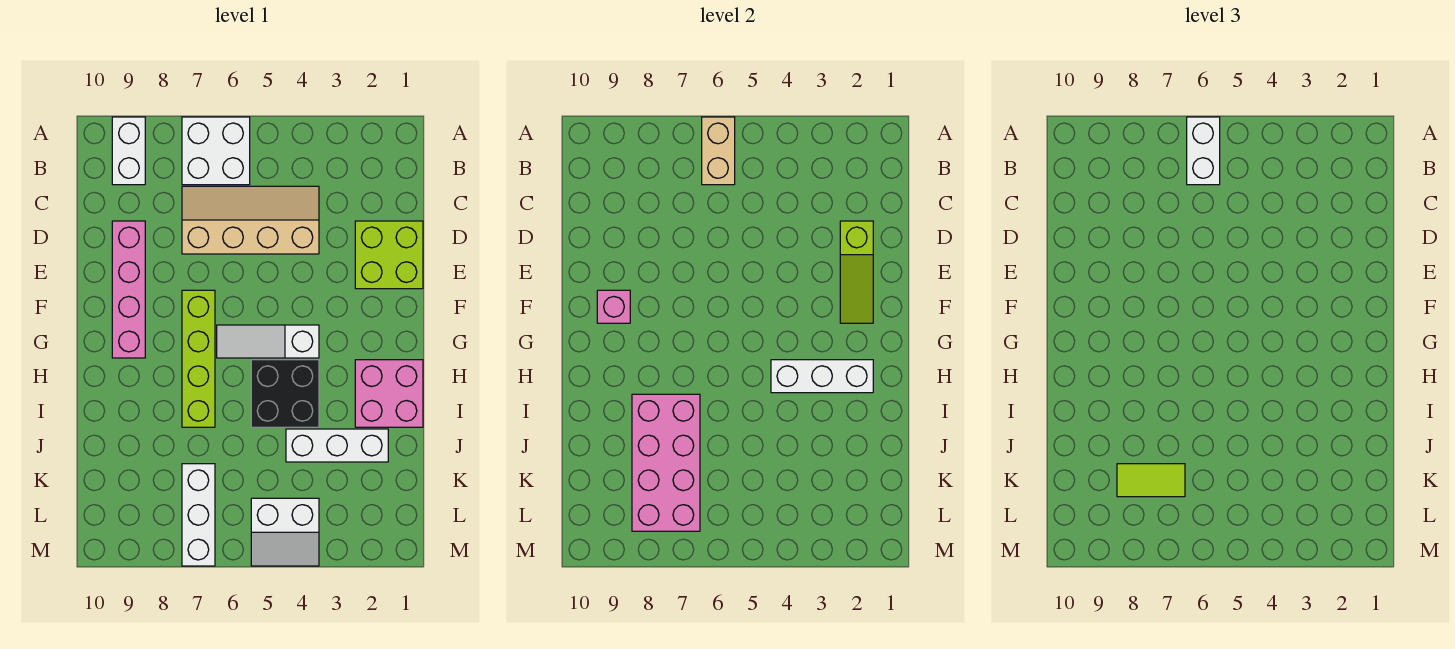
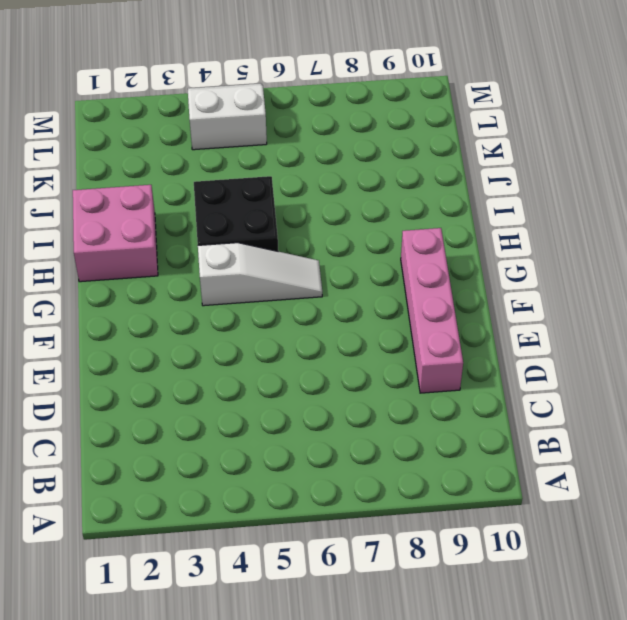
none -> white brick A6:B7 level 1
none -> white brick A9:B9 level 1
none -> tan slope C4:D7 level 1 top D

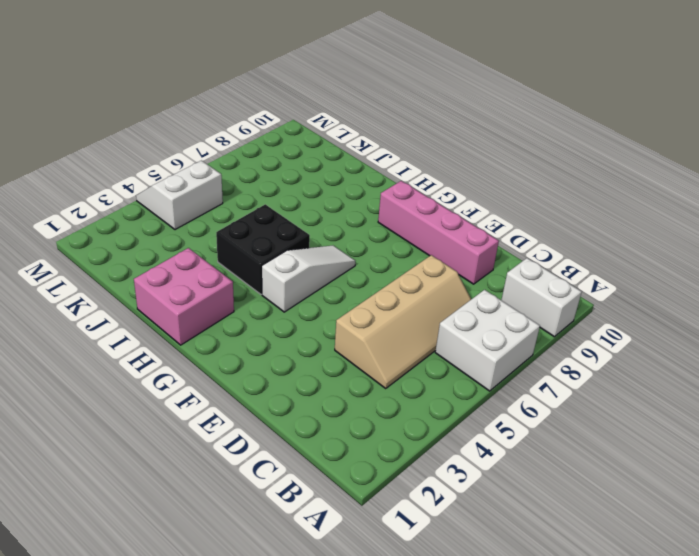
none -> lime brick D1:E2 level 1
none -> lime brick F7:I7 level 1
none -> white brick J2:J4 level 1

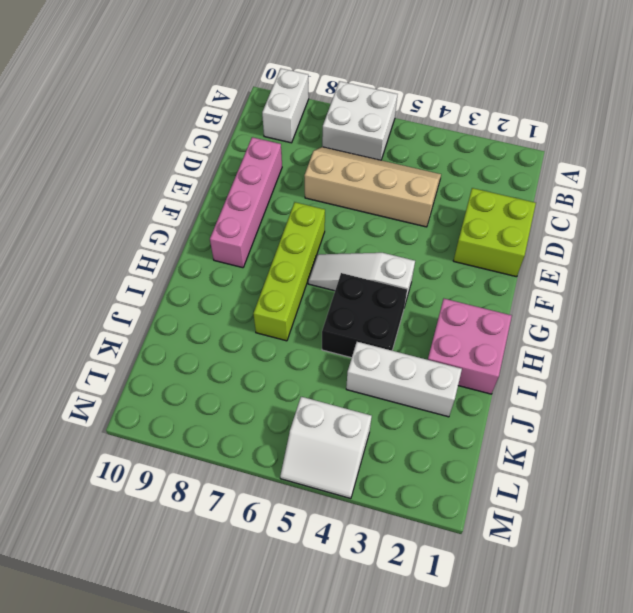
none -> white brick K7:M7 level 1
none -> tan brick A6:B6 level 2
none -> lime slope D2:F2 level 2 top D

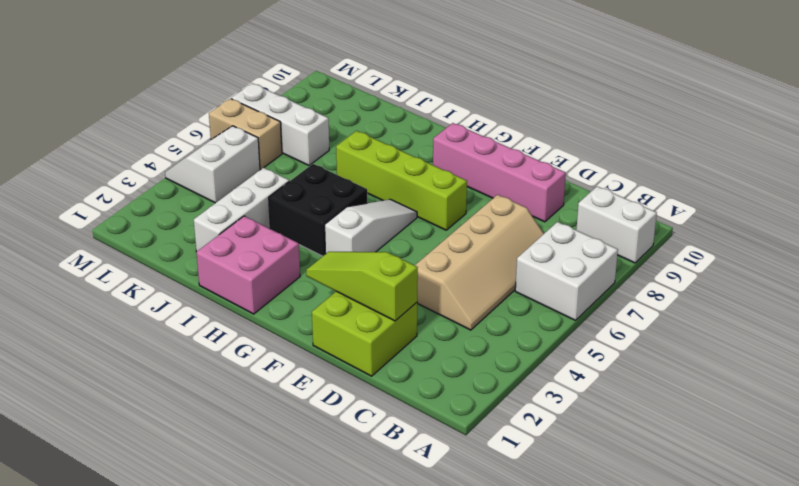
tan brick L6:M6 level 1 -> tan brick A6:B6 level 2
none -> pink brick F9 level 2
none -> white brick H2:H4 level 2
none -> pink brick I7:L8 level 2

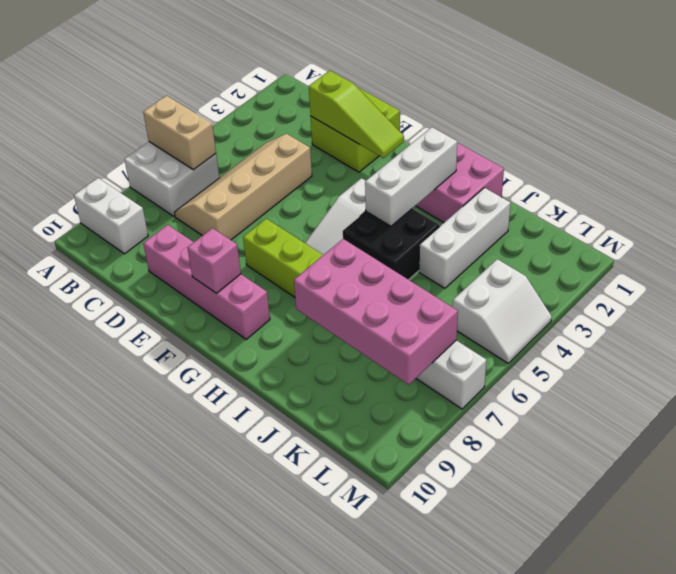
none -> white brick A6:B6 level 3
none -> lime tile K7:K8 level 3

